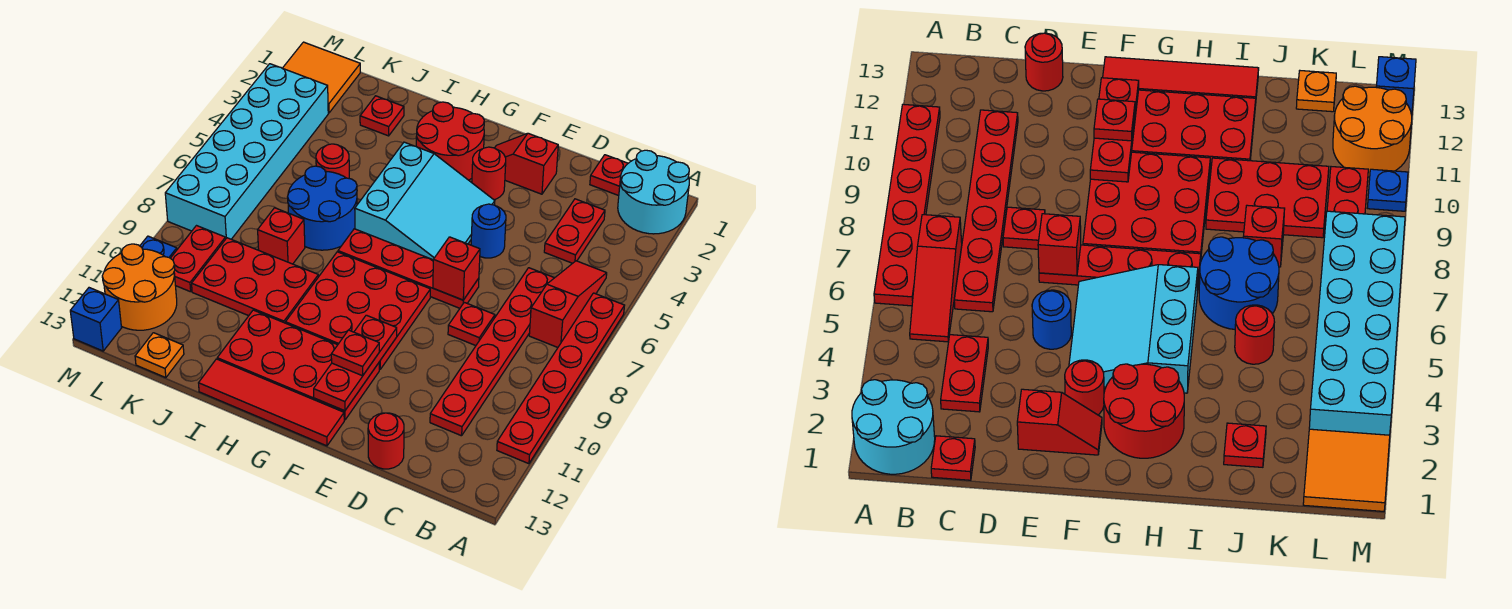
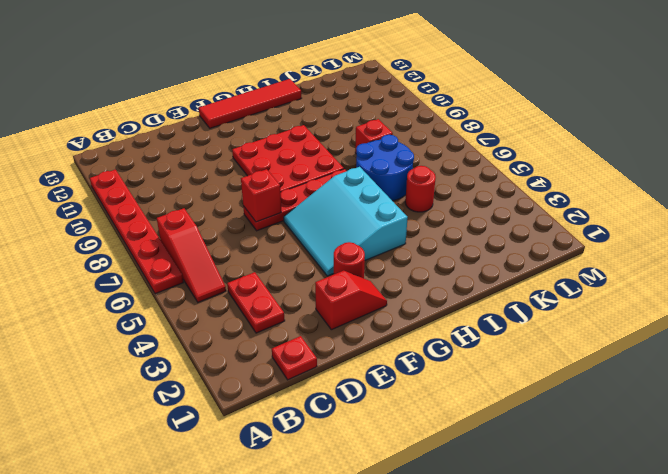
none -> cyan round brick A1:B2 level 1
none -> red plate C6:C11 level 1
none -> red plate D8 level 1
none -> red round brick D13 level 1

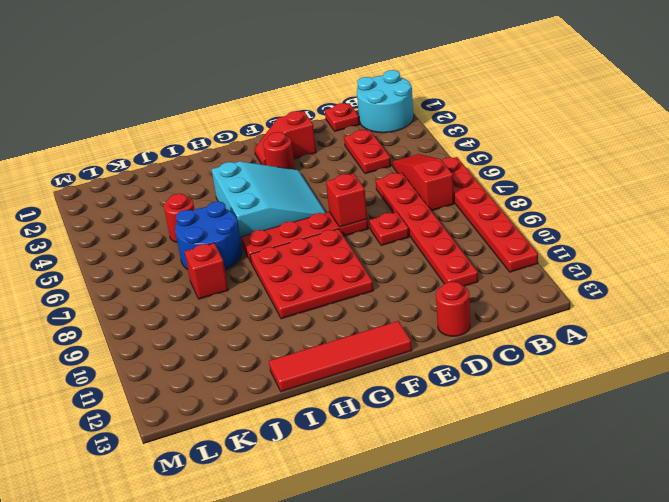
none -> blue round brick E5 level 1
none -> red plate F11:I12 level 1
none -> red round brick G2:H3 level 1
none -> red plate I9:K10 level 1

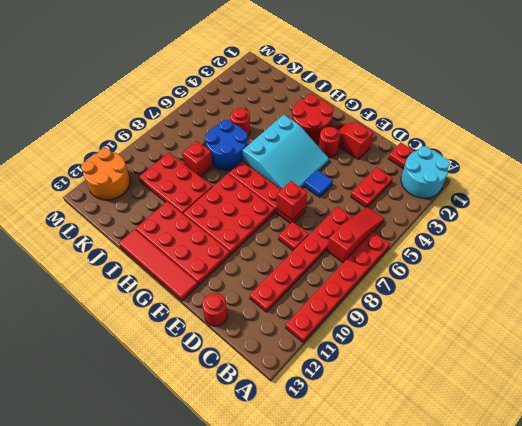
blue tile E5 level 1 -> blue round brick E5 level 1
none -> red plate J2 level 1
none -> orange plate K13 level 1
none -> orange tile L1:M2 level 1
none -> cyan brick L3:M8 level 1

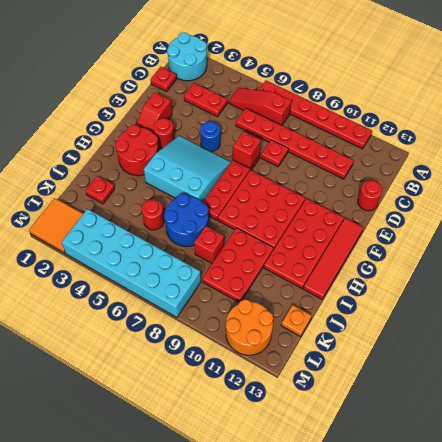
none -> red plate L9:L10 level 1
none -> blue plate M10 level 1
none -> blue brick M13 level 1
none -> red plate F10:F12 level 2

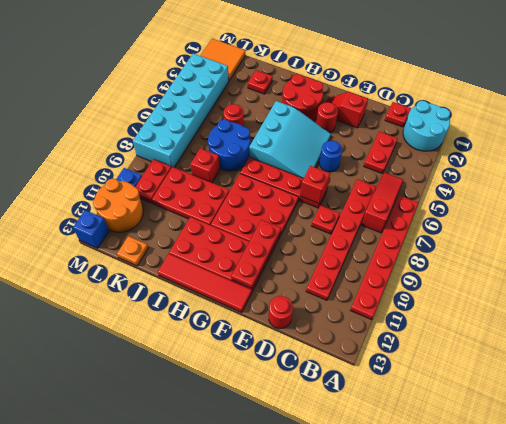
none -> red plate F11 level 3

